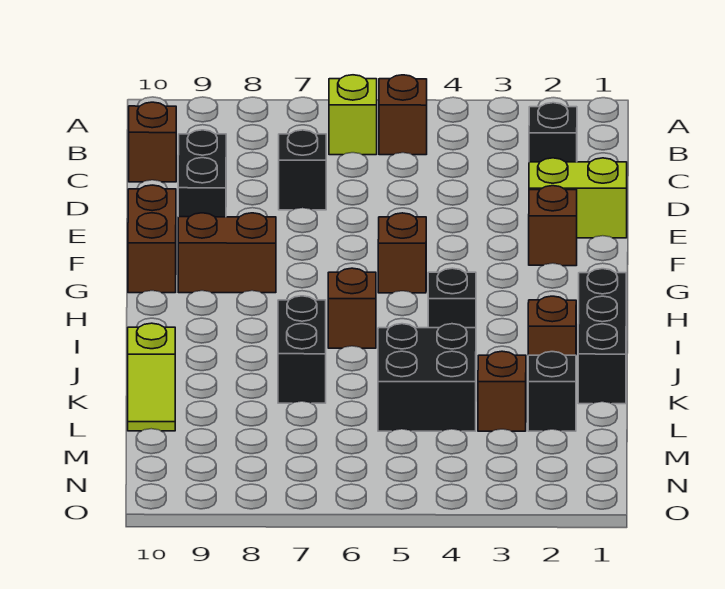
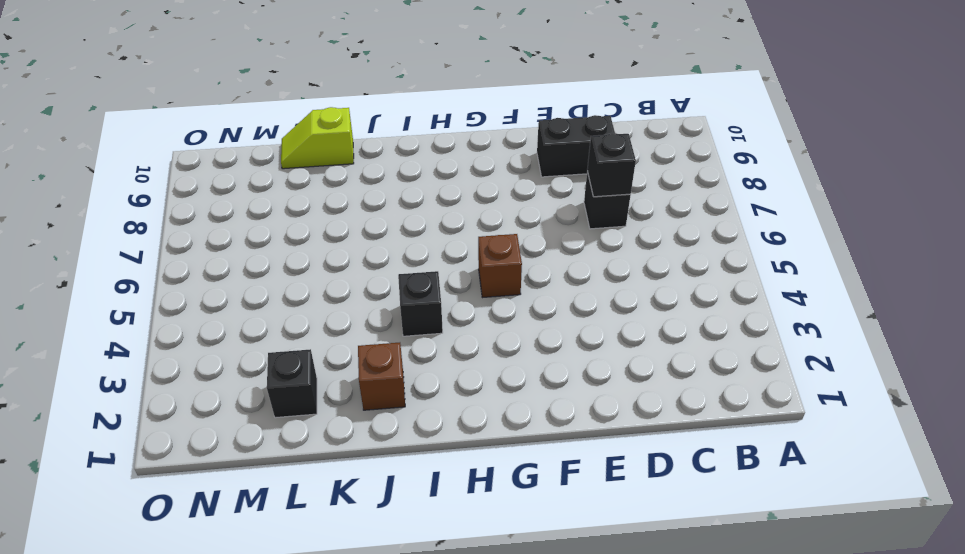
black brick D7 level 2 -> black brick C2 level 1
none -> brown brick B5 level 1
none -> lime brick B6 level 1
none -> brown brick C10 level 1

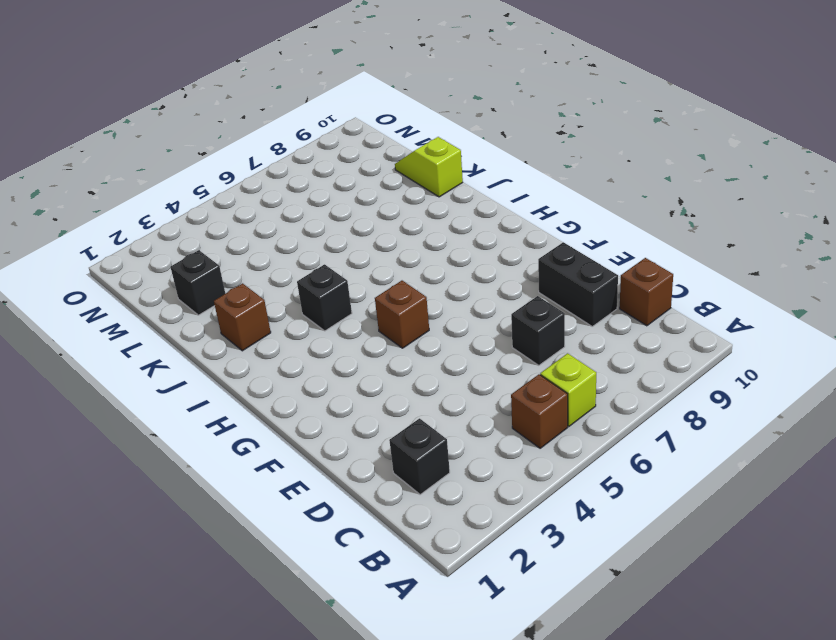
none -> lime brick E1:E2 level 1
none -> brown brick F2 level 1
none -> brown brick F10:G10 level 1

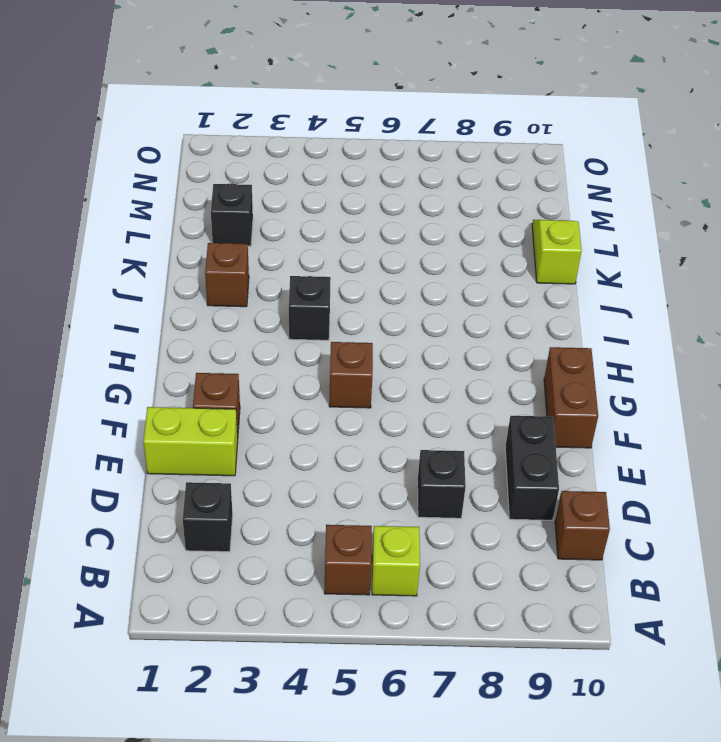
none -> brown brick G8:G9 level 1
none -> black brick I1:K1 level 1
none -> brown brick I6 level 1

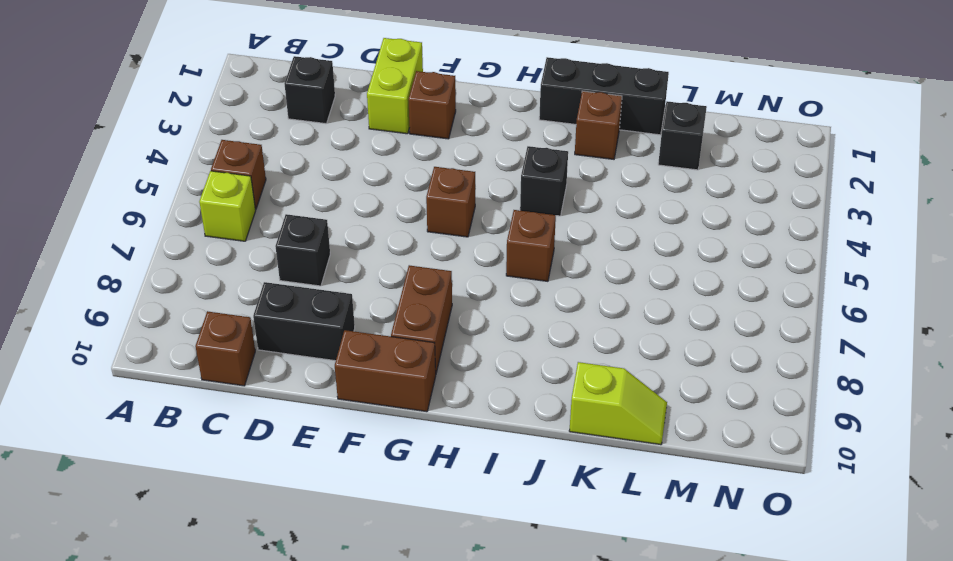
none -> black brick J7:K7 level 1
none -> black brick K4:L5 level 1
none -> brown brick L3 level 1

